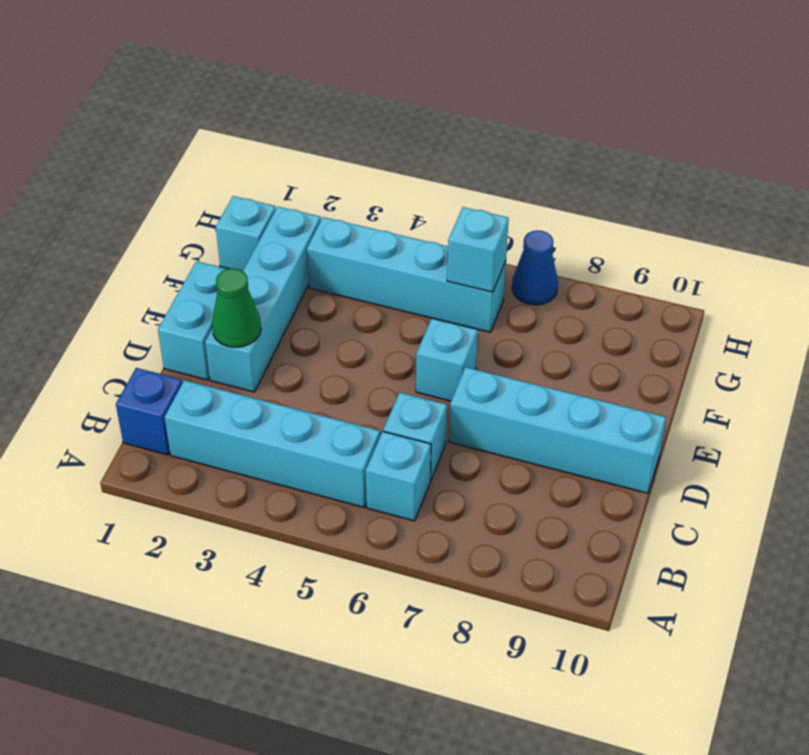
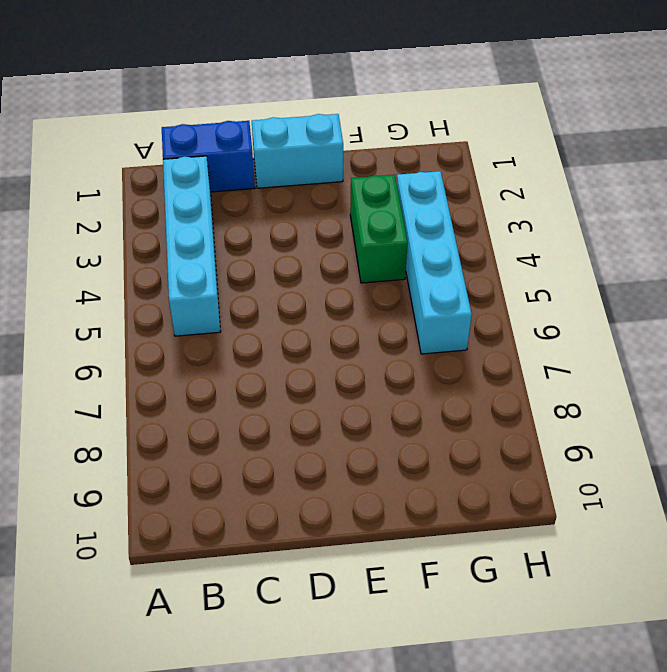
blue brick B1:C1 level 1 -> blue brick B1 level 1
green brick F3:F4 level 1 -> none
none -> cyan brick B6 level 1
none -> cyan brick C6 level 1
none -> cyan brick D2:G2 level 1

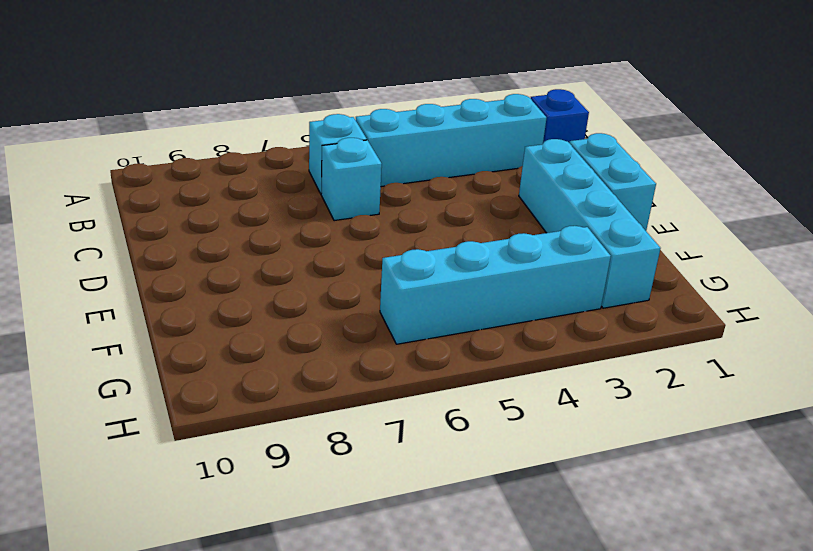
none -> cyan brick D7:D10 level 1
none -> cyan brick E6 level 1
none -> cyan brick G1 level 1

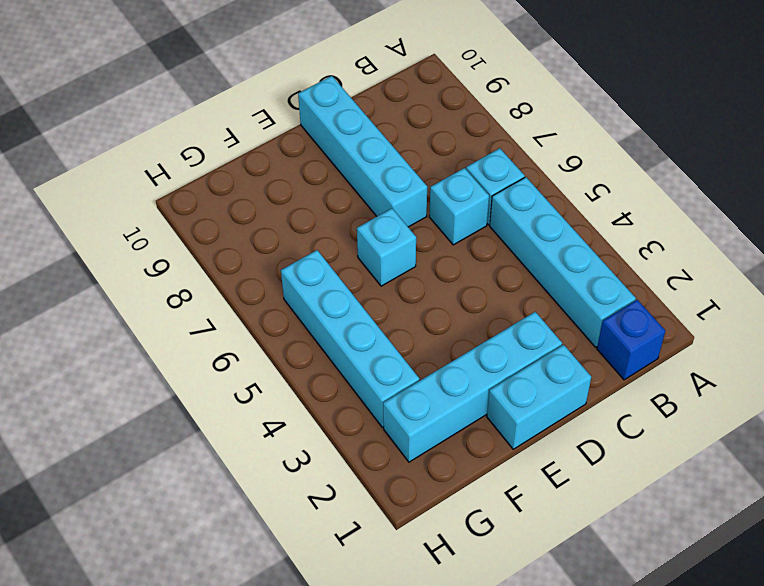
none -> cyan brick G1 level 1
none -> blue cone H7 level 1
none -> green cone D2 level 2

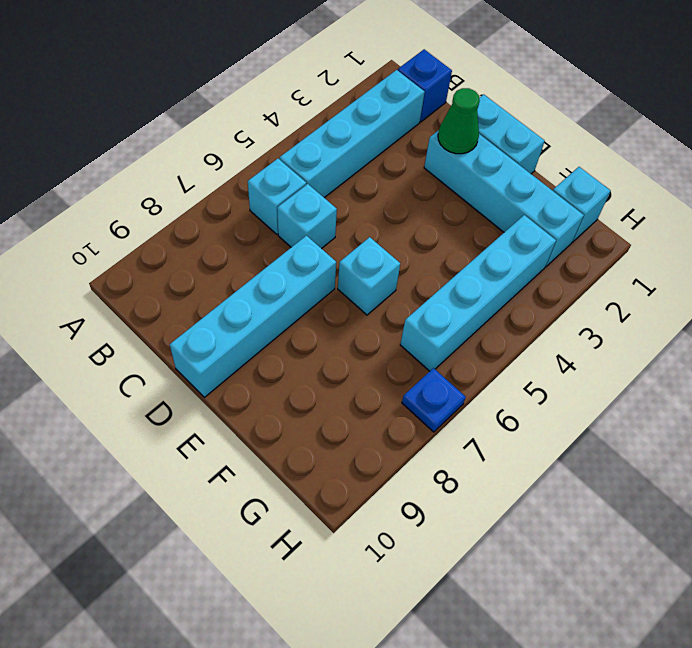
blue plate H7 level 1 -> blue cone H7 level 1
none -> cyan brick G6 level 2

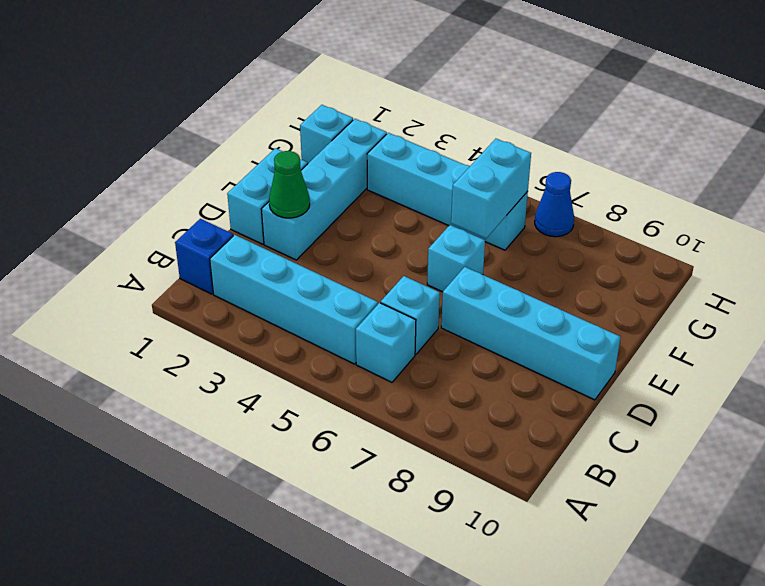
cyan brick F6:G6 level 2 -> cyan brick G6 level 2

